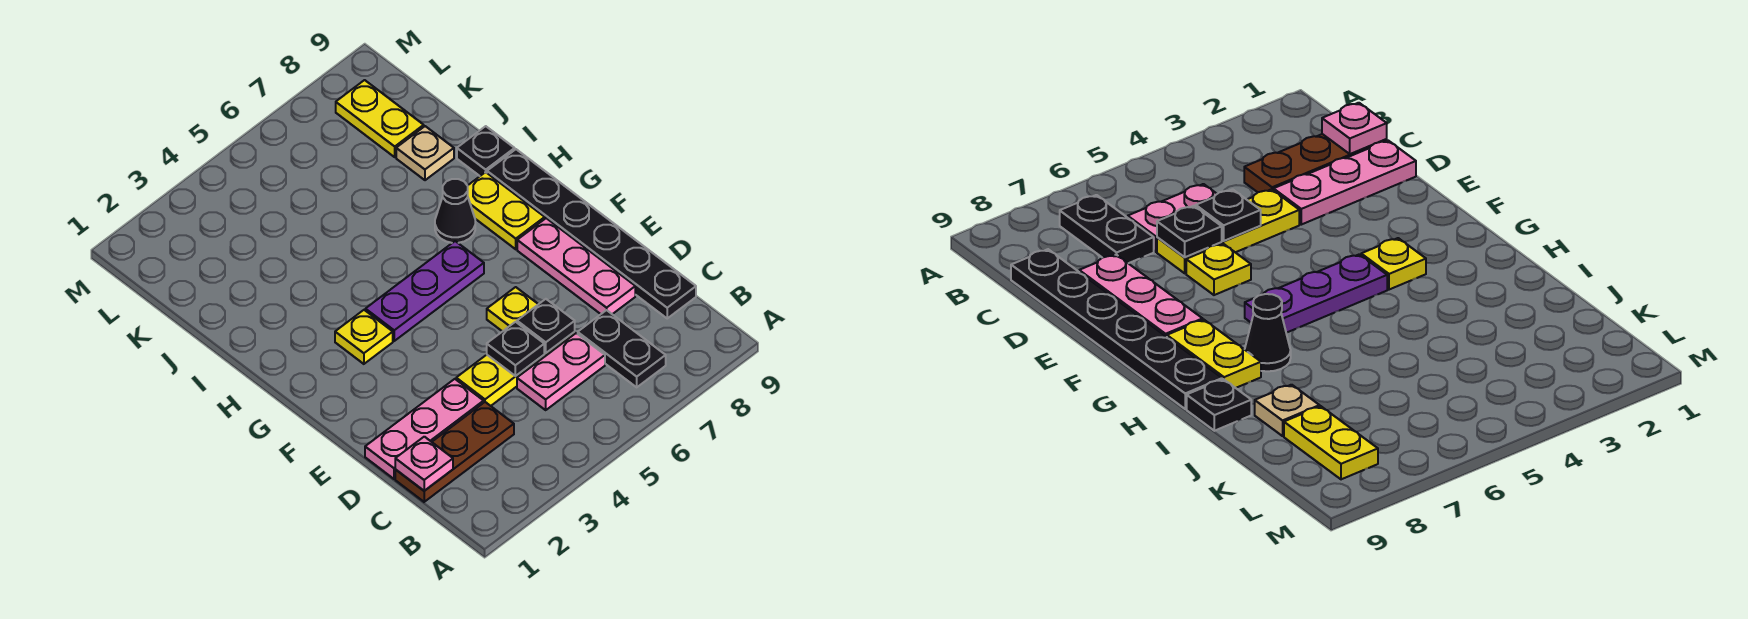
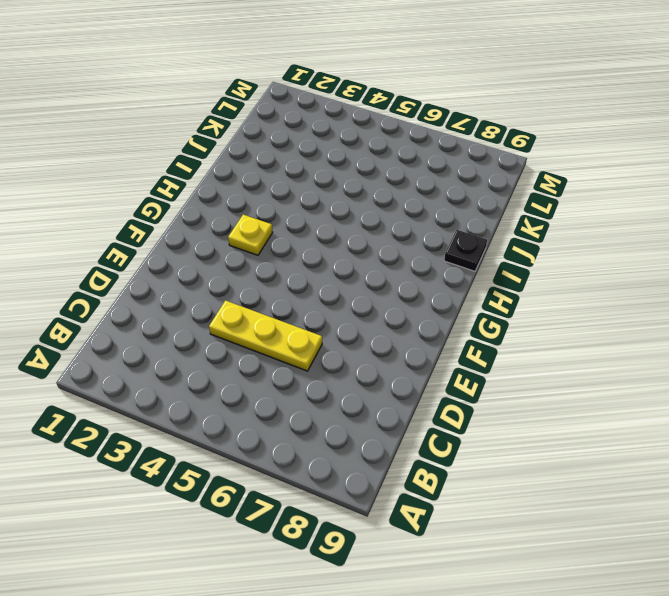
none -> black plate B7:C7 level 1
none -> brown plate C1:C3 level 1
none -> pink plate C5:C6 level 1

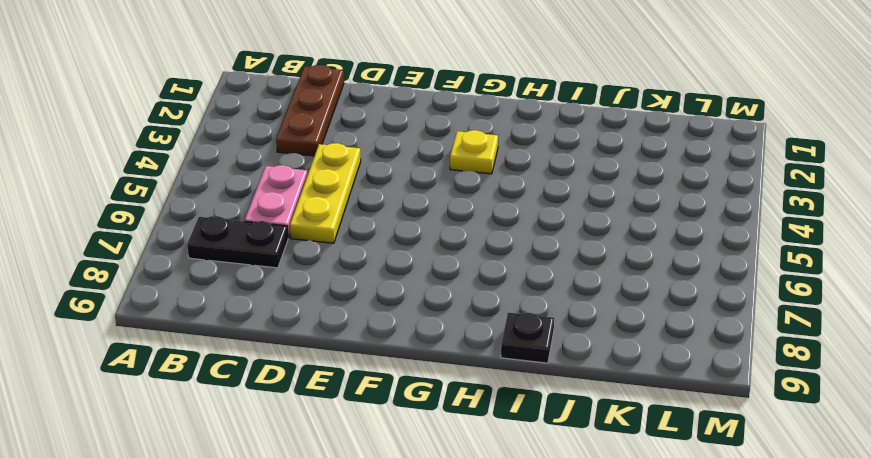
none -> black plate C9:H9 level 1
none -> pink plate D1:D3 level 1
none -> pink plate D8:F8 level 1

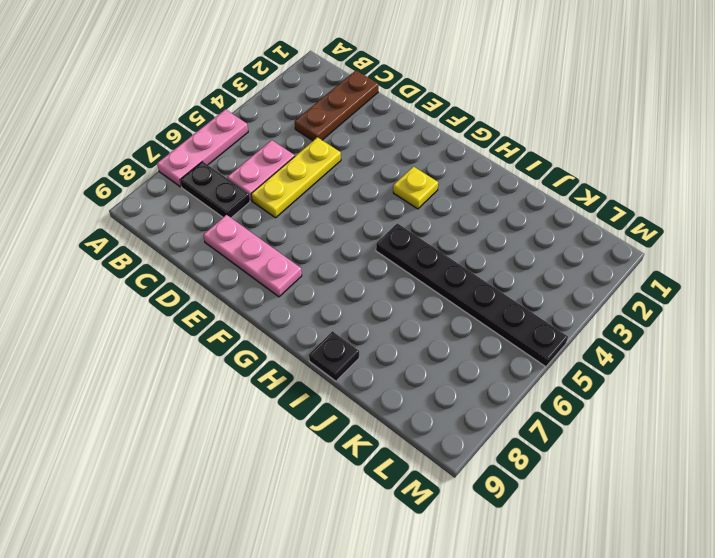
pink plate A5:A7 level 1 -> pink plate D1:D3 level 1
black plate H5:M5 level 1 -> black plate C9:H9 level 1
none -> yellow plate E6 level 1
none -> purple plate G4:G6 level 1
none -> yellow plate G8:H8 level 1

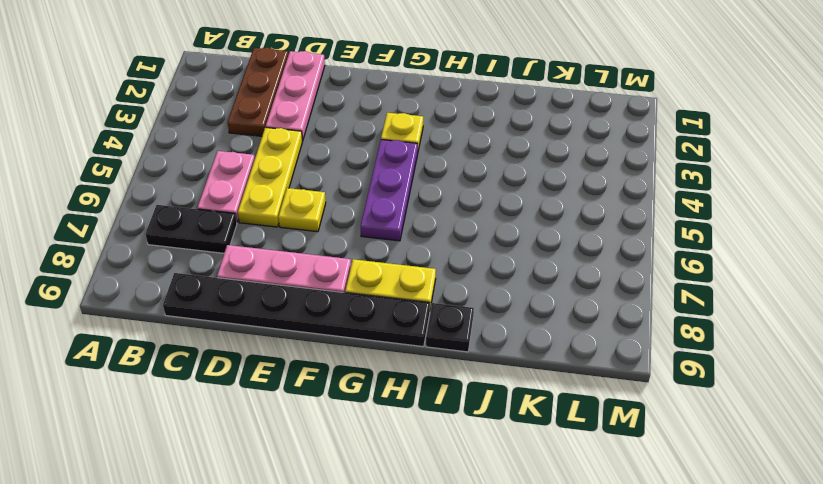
none -> black cone H7 level 1
none -> tan plate J8 level 1
none -> yellow plate K8:L8 level 1

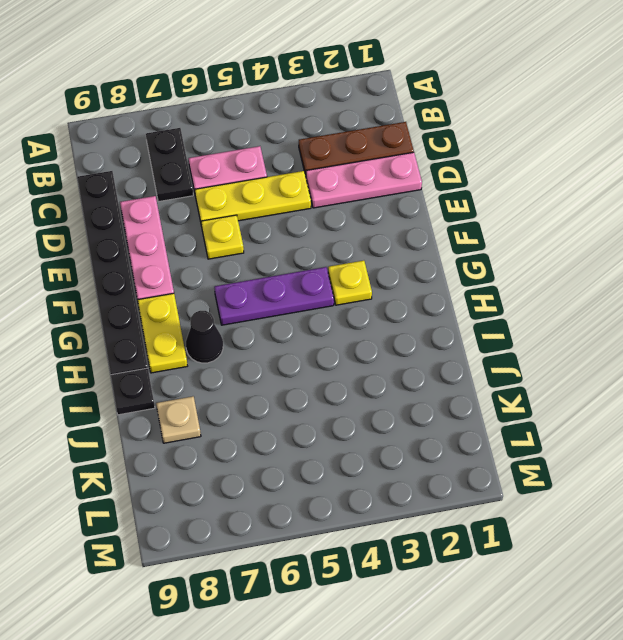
none -> yellow plate K8:L8 level 1
none -> pink plate C1 level 2
none -> black plate D5 level 2

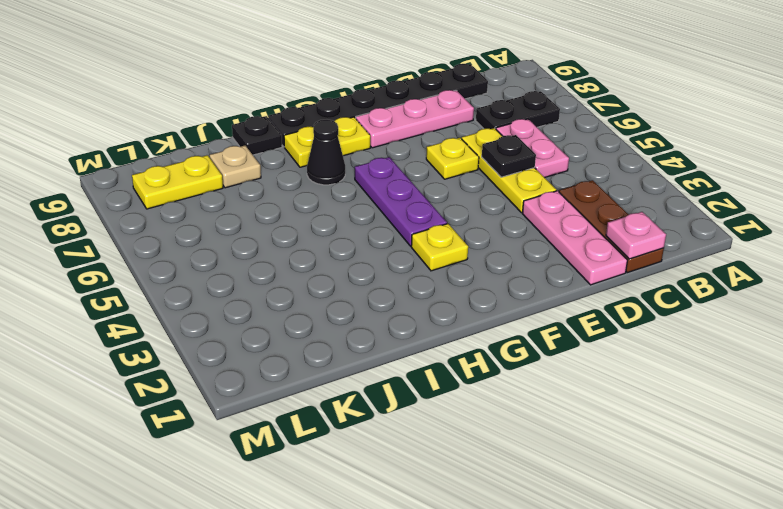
none -> black plate D6 level 2

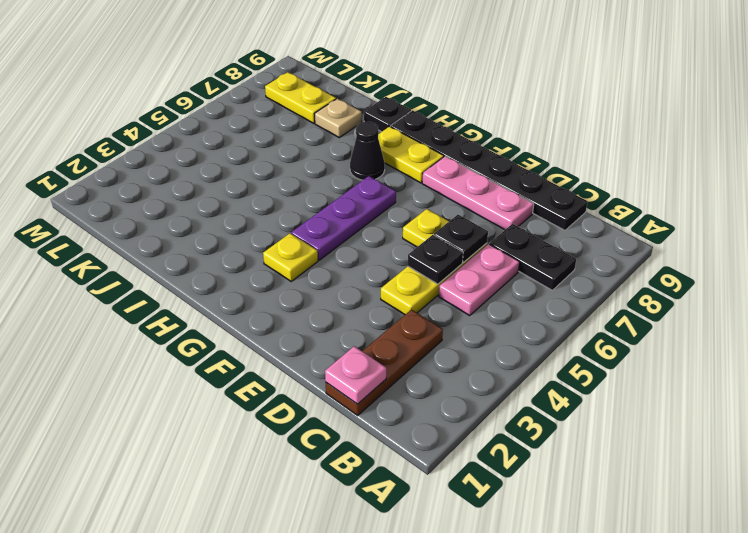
none -> pink plate D1:D3 level 1

